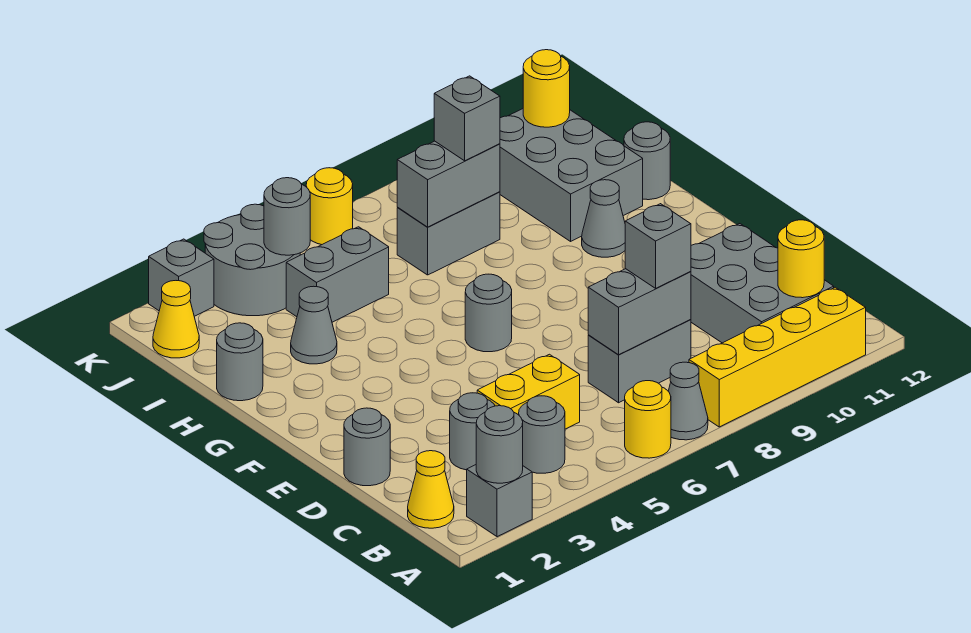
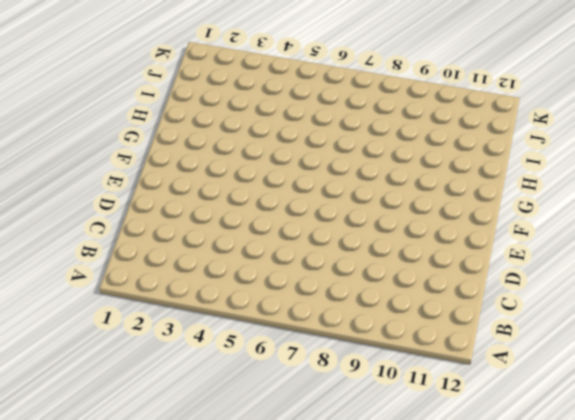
none -> grey brick A2 level 1
none -> yellow round brick A6 level 1
none -> grey cone A7 level 1
none -> yellow brick A8:A11 level 1

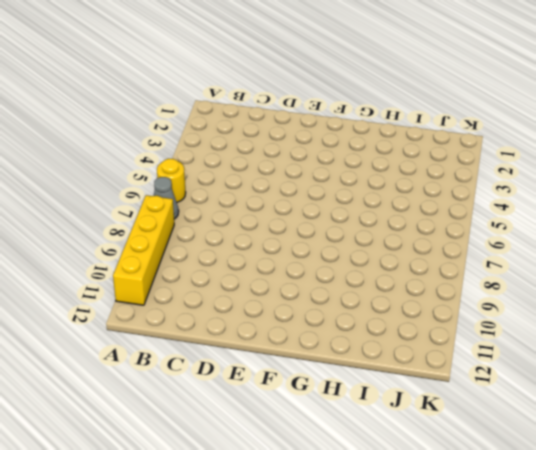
none -> grey brick A2 level 1
none -> yellow cone B1 level 1
none -> grey round brick B4 level 1
none -> grey brick B10:D11 level 1

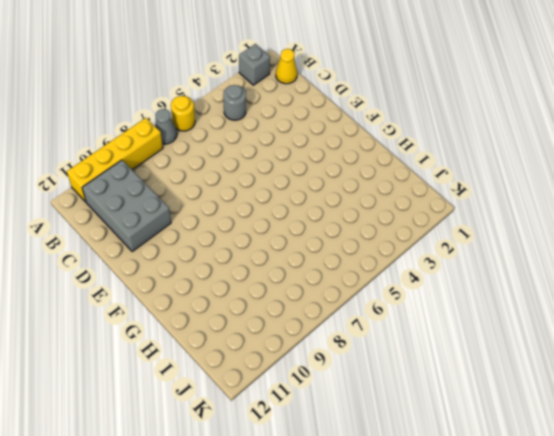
none -> grey round brick C3 level 1
none -> yellow brick C4:C5 level 1
none -> grey brick C7:C8 level 1
none -> grey round brick D1 level 1

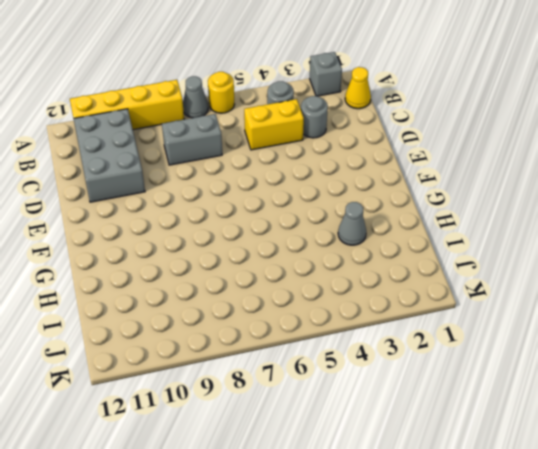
none -> grey round brick D1 level 1
none -> grey round brick F6 level 1
none -> grey cone G10 level 1
none -> grey round brick H1 level 1

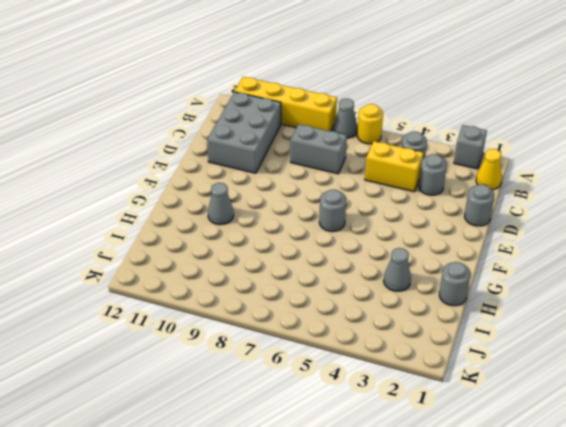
none -> grey brick H10:J11 level 1
none -> grey round brick H12 level 1
none -> grey brick I4:I5 level 1
none -> grey brick I7:I8 level 1

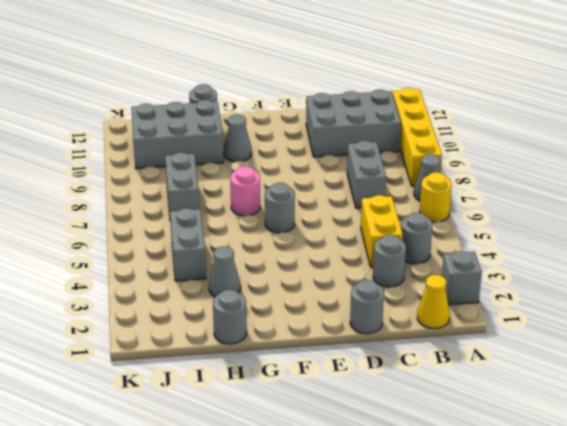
pink round brick G7 level 1 -> none
none -> yellow cone J1 level 1
none -> grey round brick J3:K4 level 1
none -> grey brick K2 level 1
none -> yellow round brick K6 level 1

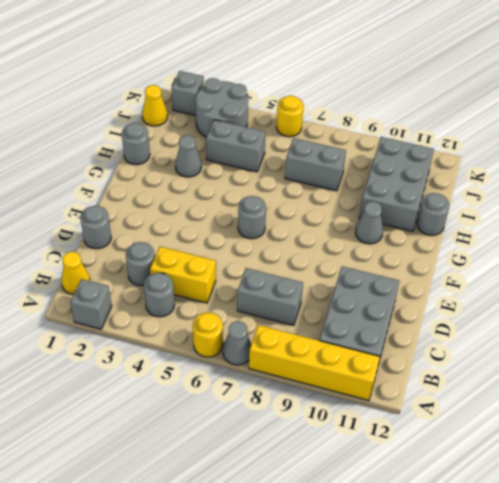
none -> grey round brick A2 level 2
none -> yellow round brick B11 level 2
none -> grey brick C7:C8 level 2
none -> grey brick I7:I8 level 2

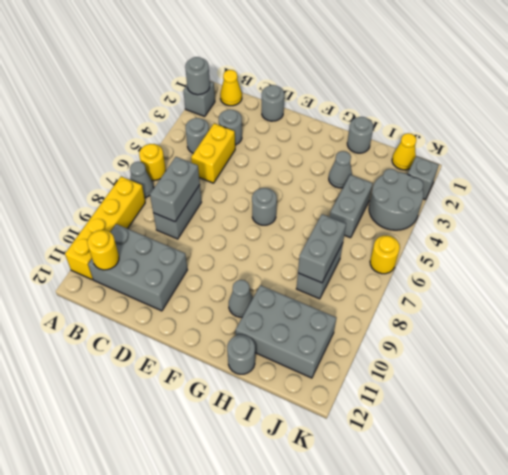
none -> grey round brick J4 level 2
none -> yellow round brick J11 level 2
none -> grey brick C8 level 3
none -> grey brick I8 level 3

